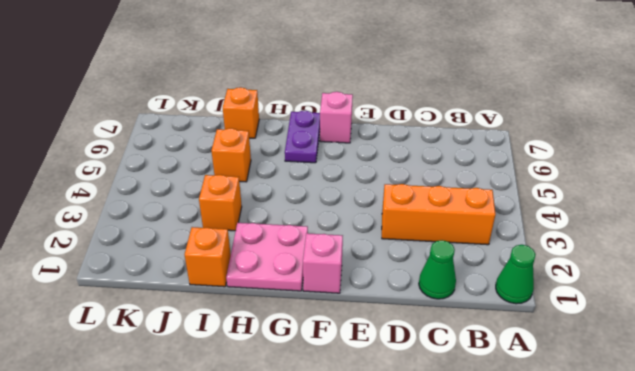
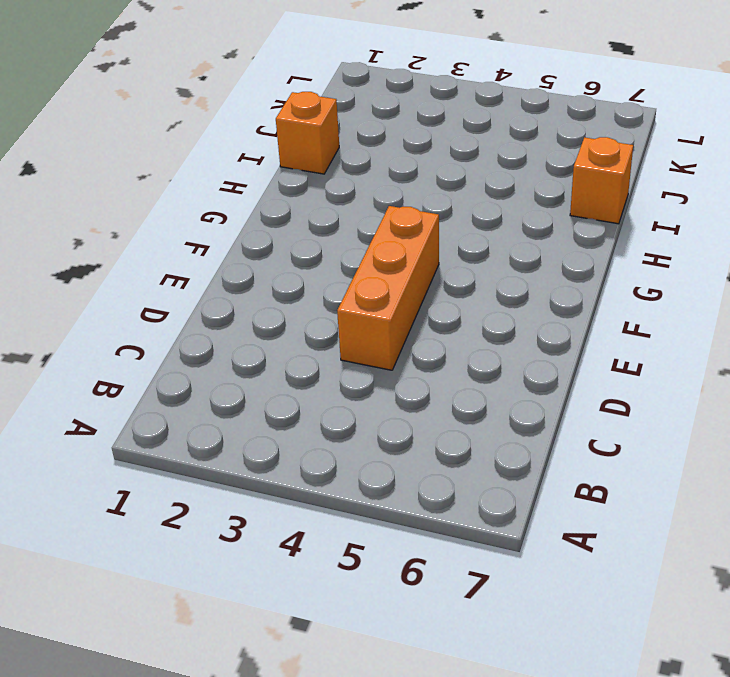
orange brick D4:F4 level 1 -> orange brick B3:D3 level 1
none -> green cone A1 level 1
none -> green cone C1 level 1

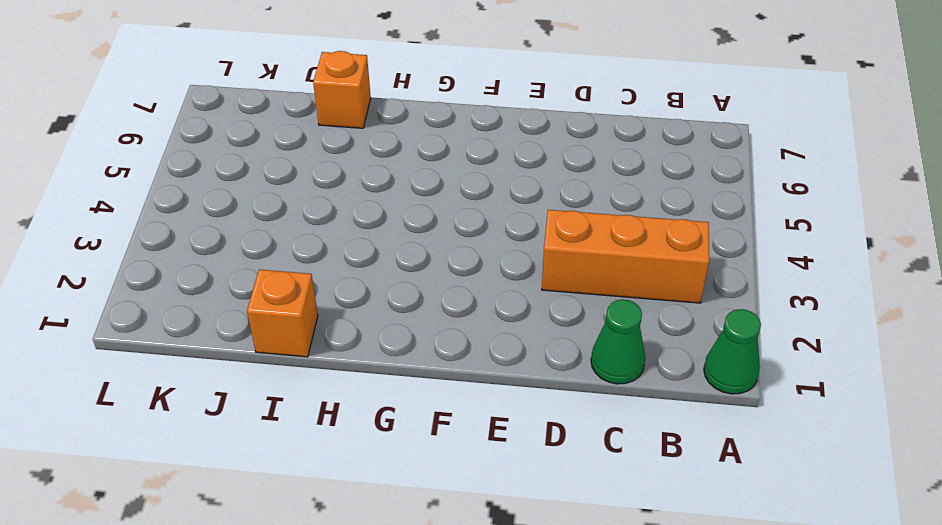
none -> pink brick F1 level 1
none -> pink brick F7 level 1

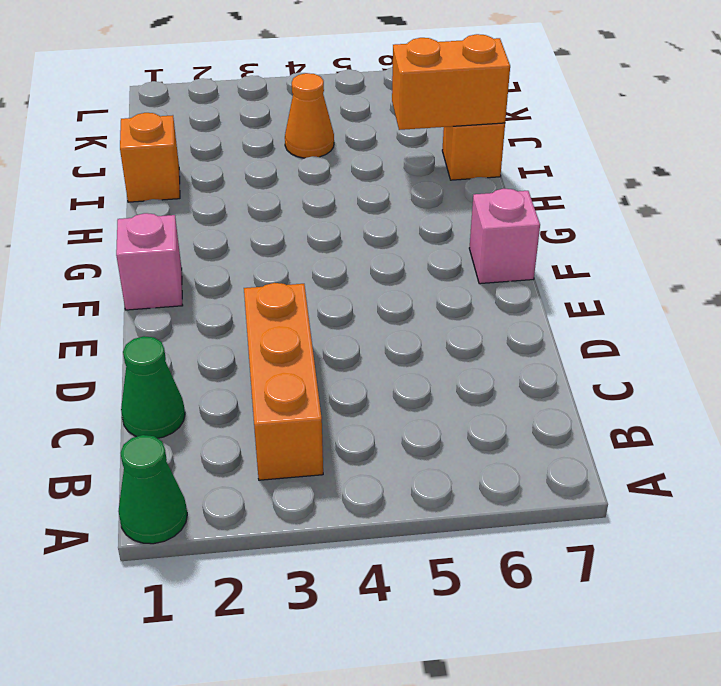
orange brick I6:I7 level 2 -> none
orange cone J4 level 1 -> none
none -> pink plate G1:H2 level 1
none -> purple plate G6:G7 level 1

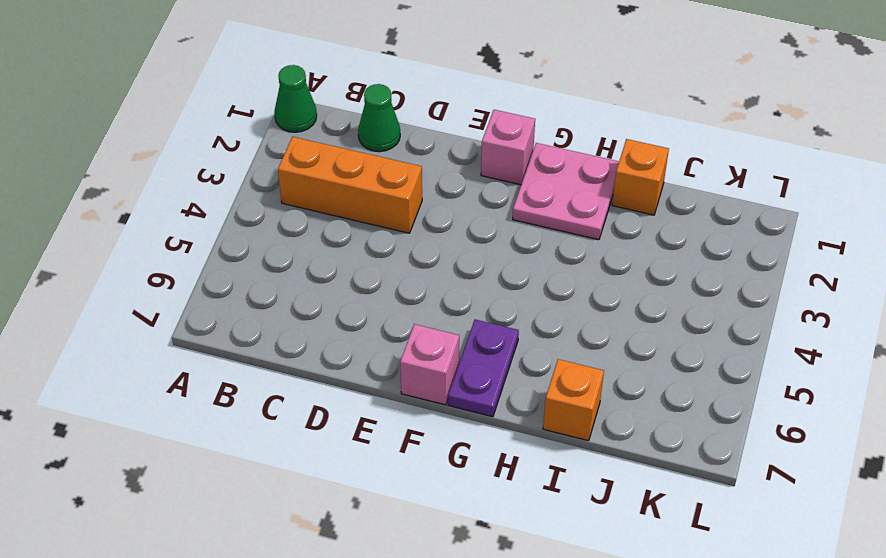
none -> orange brick I3 level 1
none -> orange brick I5 level 1

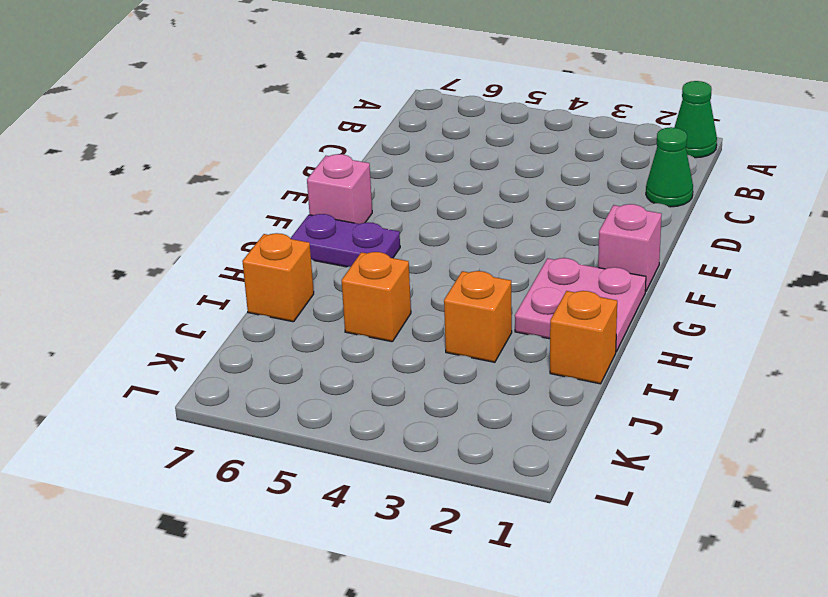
none -> orange brick B3:D3 level 1

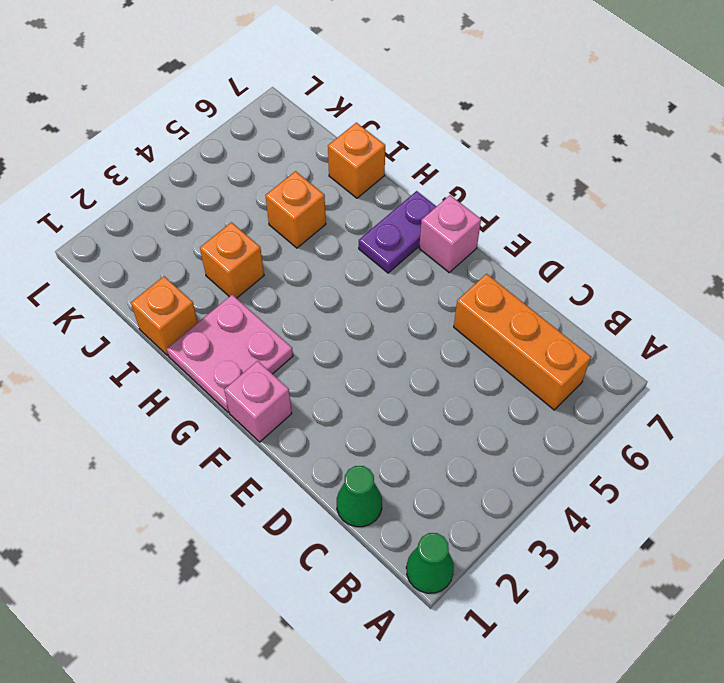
orange brick B6:D6 level 1 -> orange brick B3:D3 level 1

